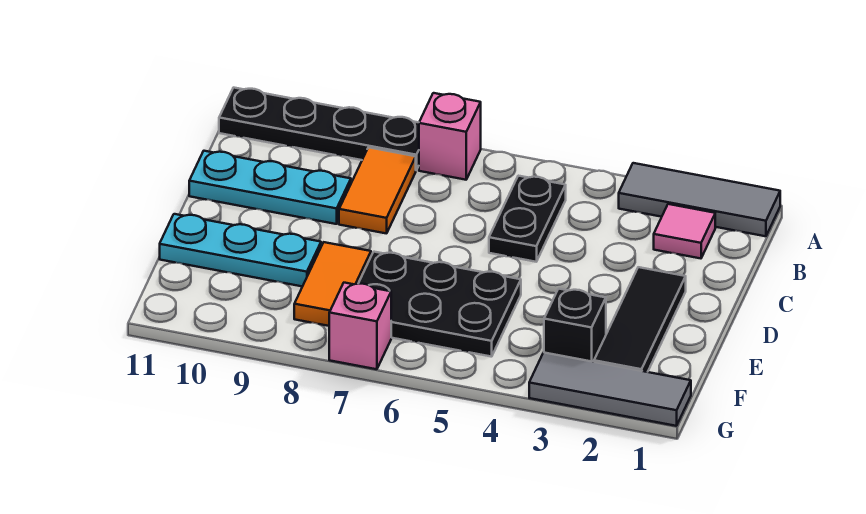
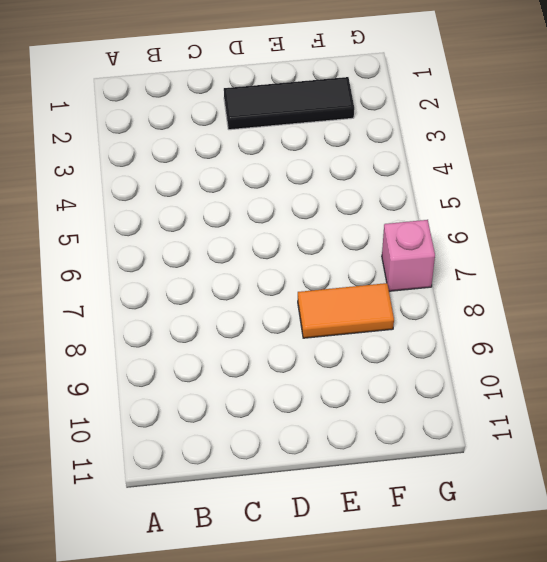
none -> grey tile A1:A3 level 1
none -> pink brick A7 level 1
none -> black plate A8:A11 level 1

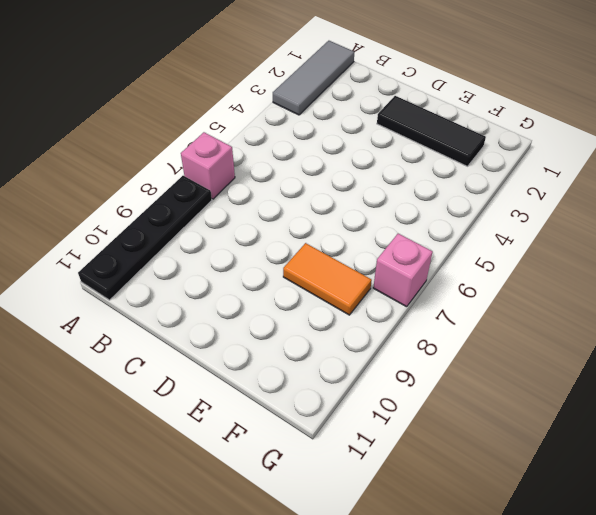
none -> pink tile B2 level 1
none -> black plate B5:C5 level 1
none -> orange tile B8:C8 level 1

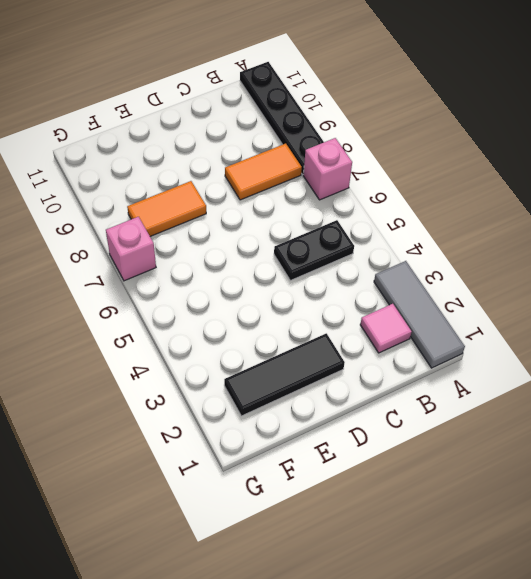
none -> cyan plate C9:C11 level 1
none -> black plate E5:F7 level 1
none -> cyan plate E9:E11 level 1

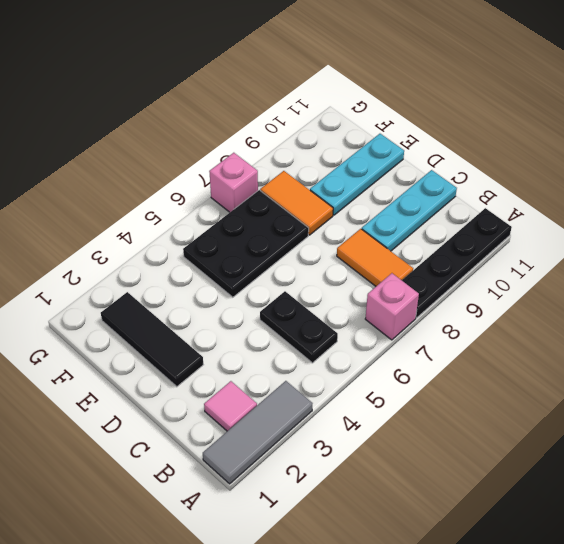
none -> black brick F3 level 1
none -> grey tile G1:G3 level 1

